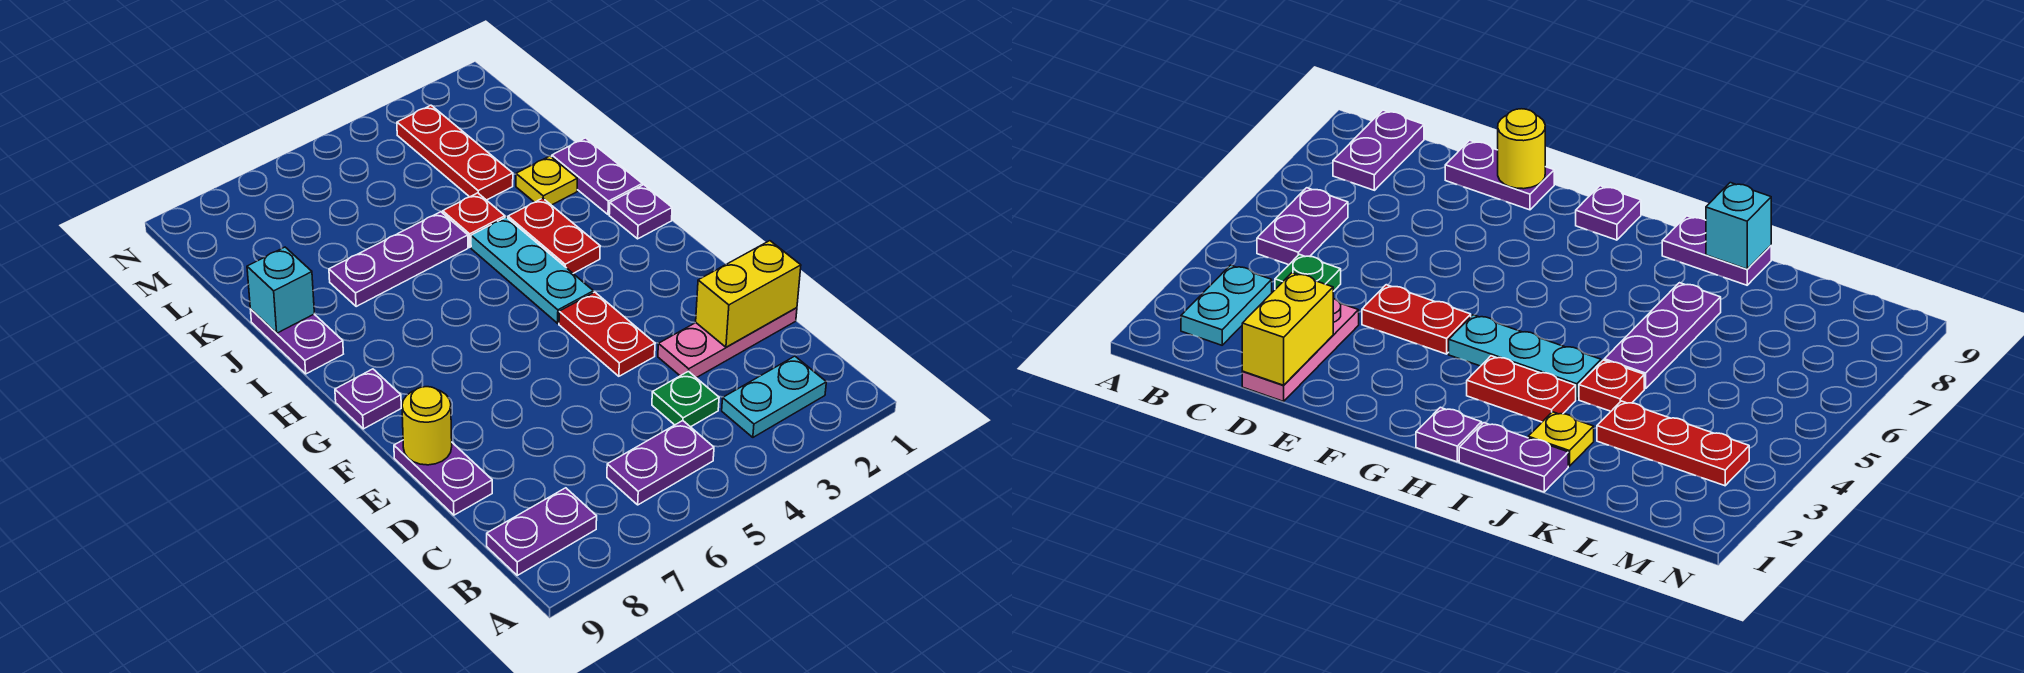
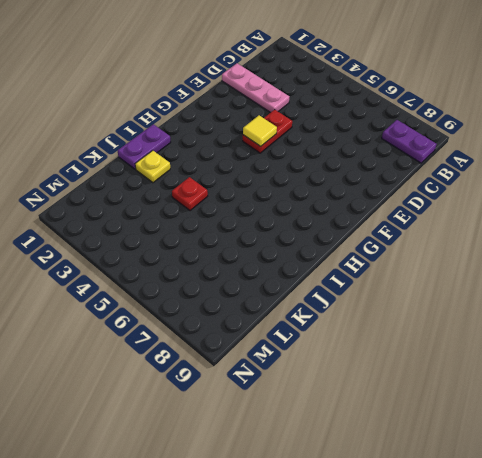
yellow tile F4 level 2 -> none
none -> cyan plate B2:B3 level 1
none -> purple plate B5:B6 level 1
none -> green plate C4 level 1

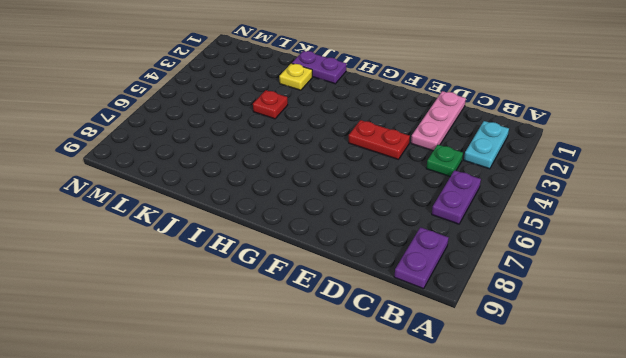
none -> purple plate D9:E9 level 1
none -> cyan plate G4:I4 level 1
none -> purple plate G9 level 1

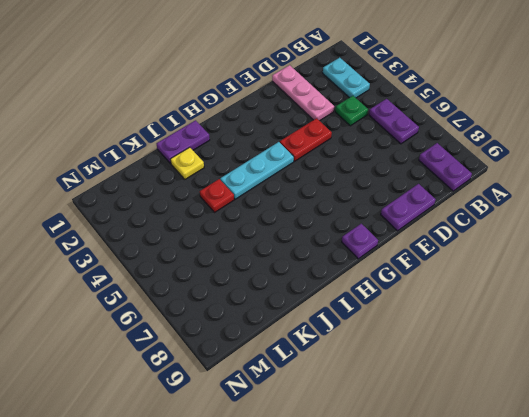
none -> purple plate H1 level 1
none -> red plate H3:I3 level 1
none -> purple plate I9:J9 level 1

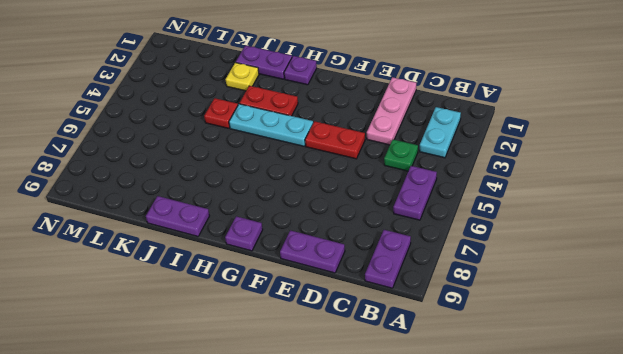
none -> purple plate J5:J7 level 1
none -> red plate K3:M3 level 1
none -> yellow brick D1:D2 level 2

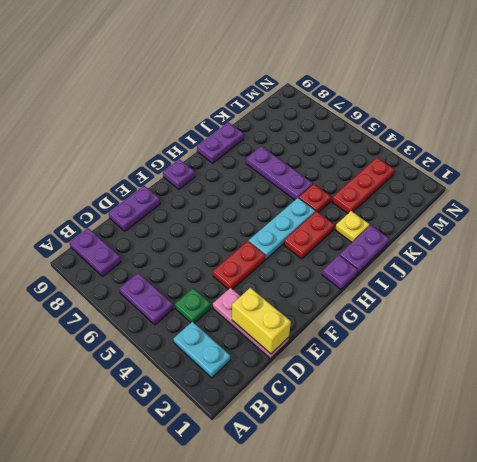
none -> yellow round brick E9 level 2
none -> cyan brick J9 level 2

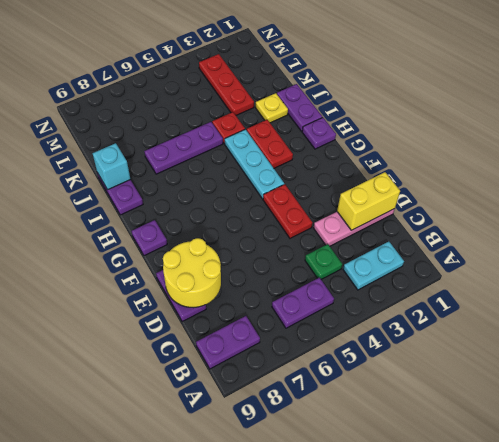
yellow round brick D8:E9 level 2 -> yellow round brick E9 level 2

